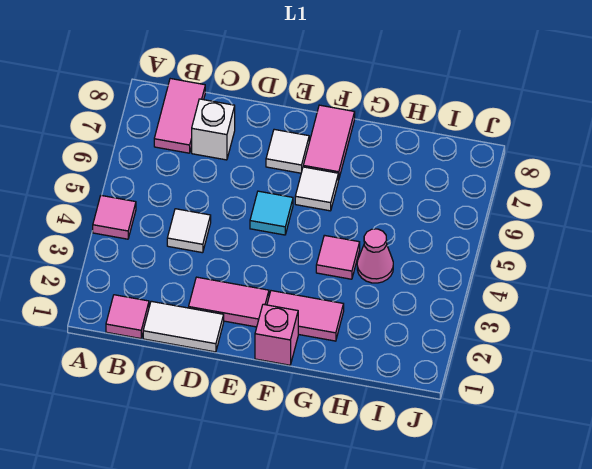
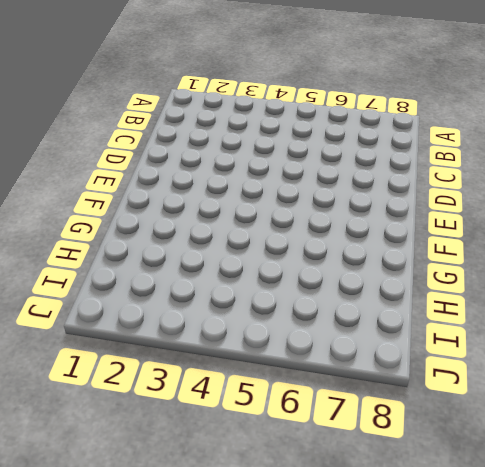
none -> pink tile A4 level 1
none -> pink tile B1 level 1
none -> pink tile B7:B8 level 1

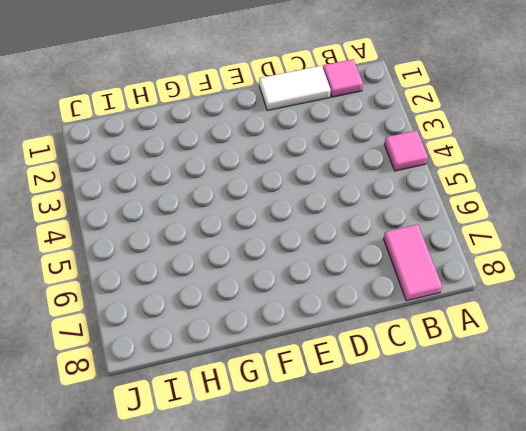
none -> white tile C4 level 1
none -> white brick C7 level 1
none -> pink tile D2:E2 level 1

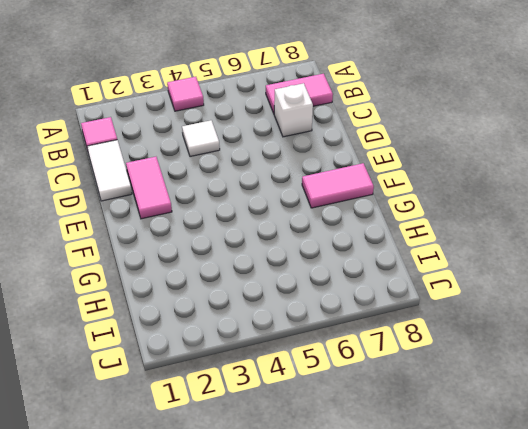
none -> cyan tile E5 level 1
none -> white tile E7 level 1
none -> pink brick F1 level 1

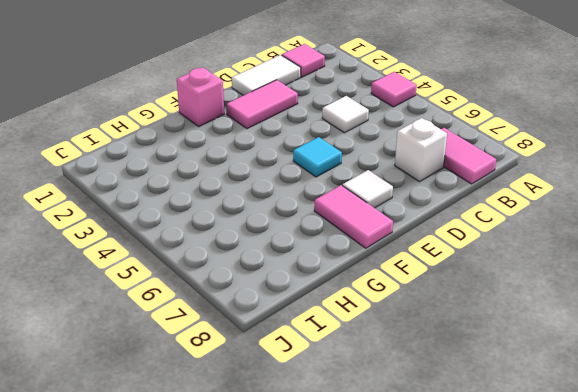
none -> pink tile F2:G2 level 1
none -> white tile F6 level 1
none -> pink tile G4 level 1

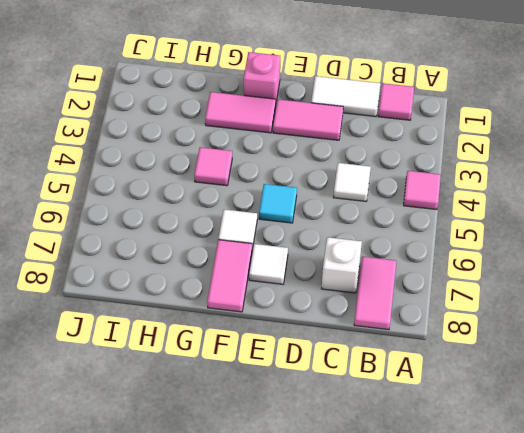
none -> pink cone H4 level 1

